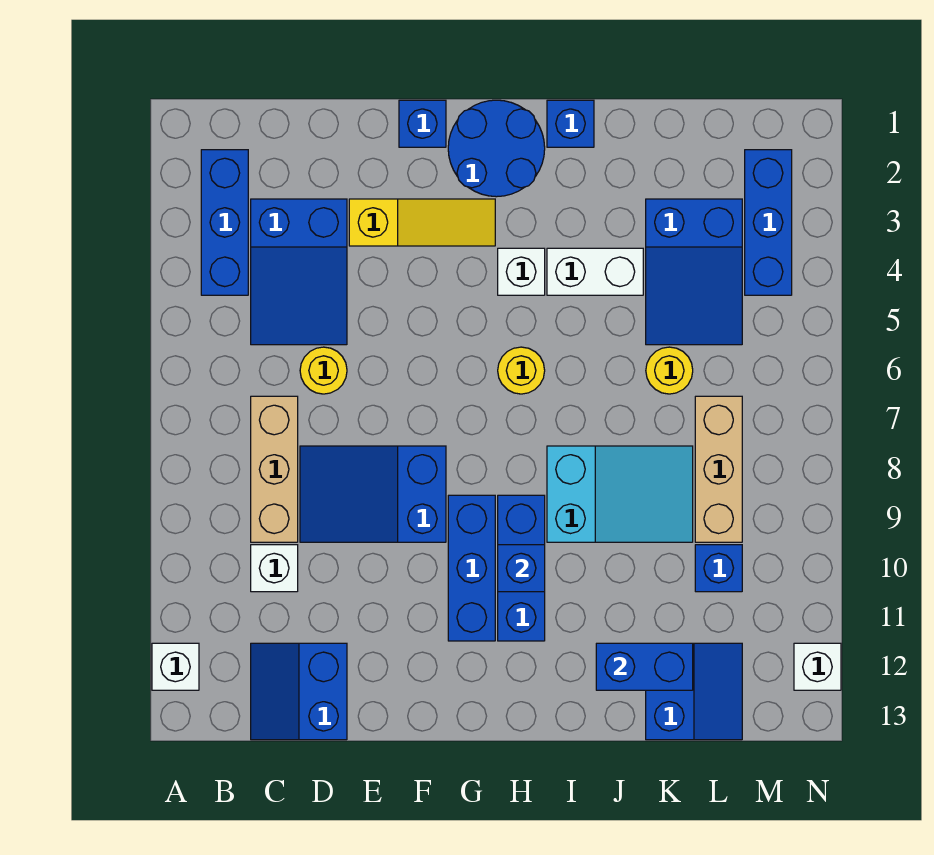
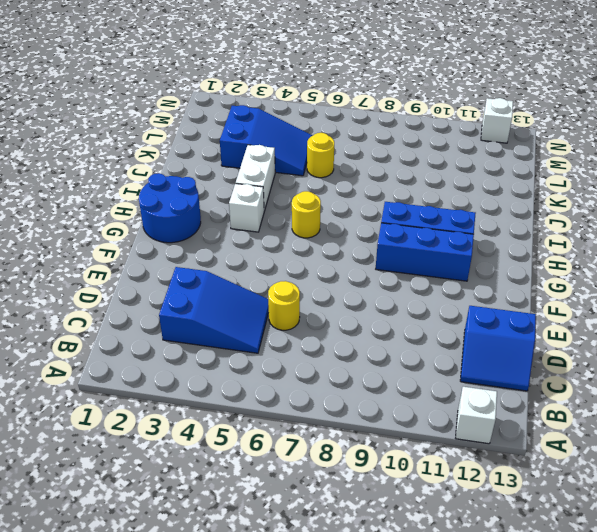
none -> blue brick B2:B4 level 1
none -> tan brick C7:C9 level 1
none -> white brick C10 level 1

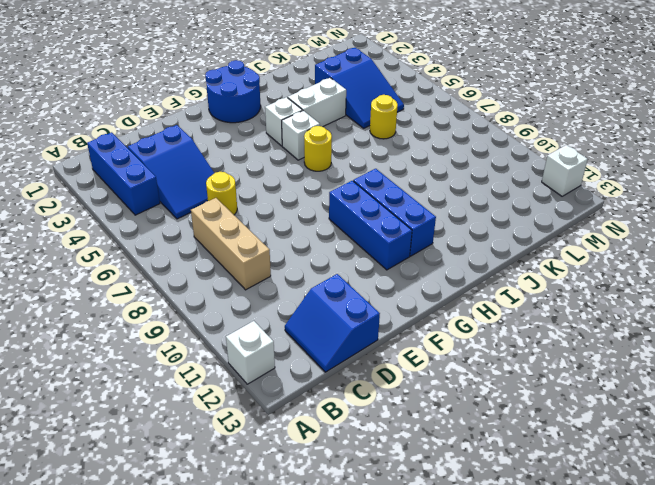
white brick H5 level 1 -> white brick C10 level 1
none -> blue slope D8:F9 level 1 top F
none -> yellow slope E3:G3 level 1 top E
none -> blue brick F1 level 1

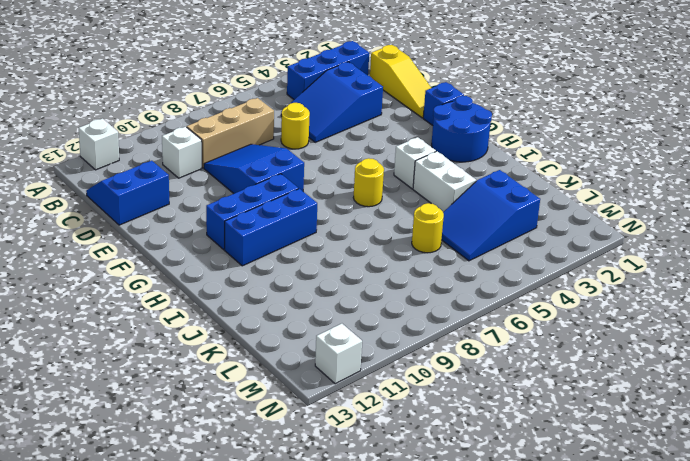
yellow slope C1:E1 level 1 top C -> yellow slope E3:G3 level 1 top E
none -> blue brick I1 level 1
none -> cyan slope I8:K9 level 1 top I
none -> blue slope K12:L13 level 1 top K

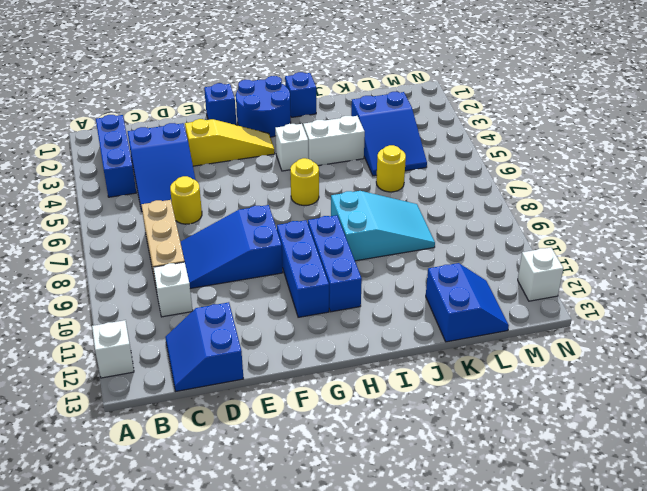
none -> tan brick L7:L9 level 1
none -> blue brick L10 level 1
none -> blue brick M2:M4 level 1

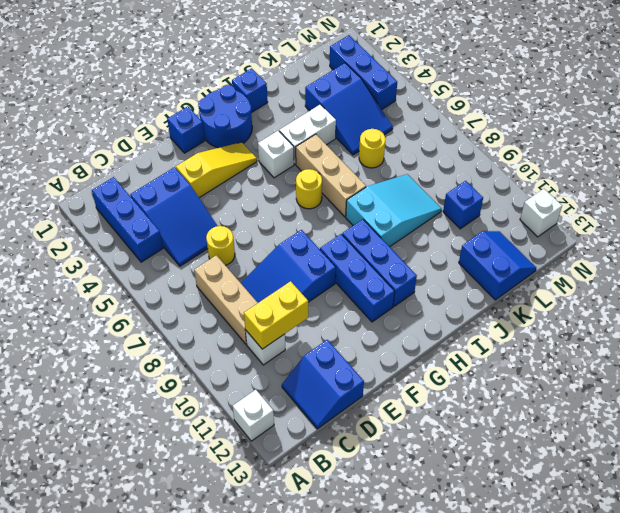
yellow brick C10:D10 level 2 -> none
tan brick I5:I7 level 1 -> tan brick L7:L9 level 1
none -> blue brick H10 level 2
none -> blue brick J12:K12 level 2

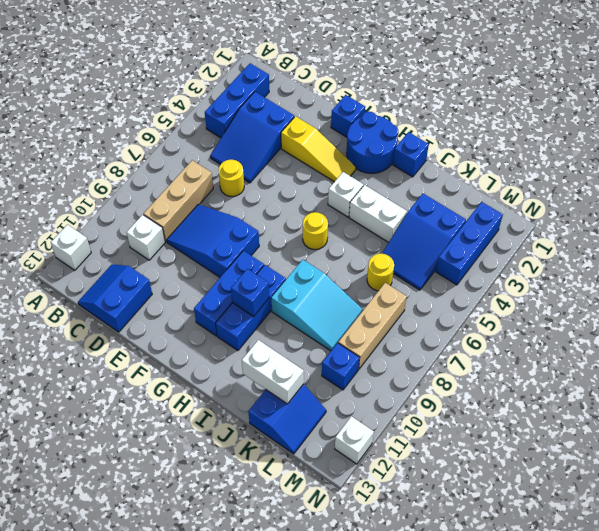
white brick J12:K12 level 2 -> blue brick J12:K12 level 2

